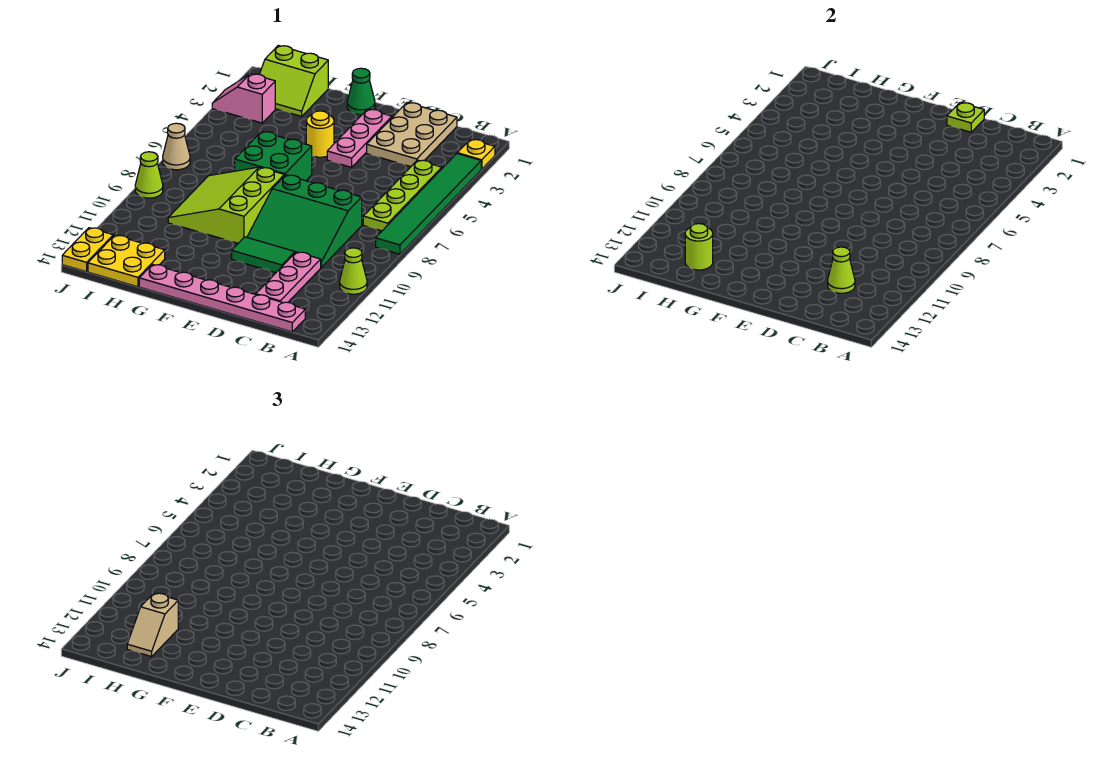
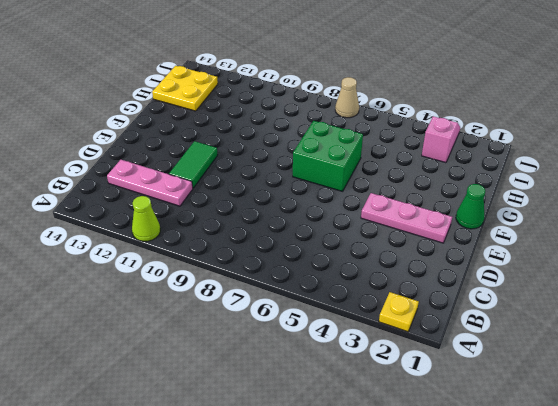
none -> green tile A3:A8 level 1
none -> lime plate B4:B7 level 1
none -> pink plate B14:G14 level 1

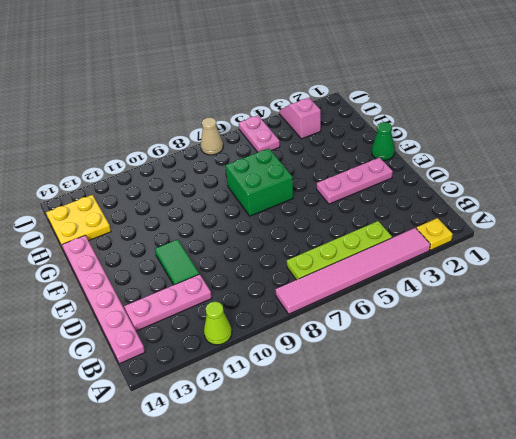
pink tile A3:A8 level 1 -> green tile A3:A8 level 1
pink plate I5:J5 level 1 -> none
none -> tan plate C1:D3 level 1
none -> green slope C8:E10 level 1 top 8
none -> yellow round brick F4 level 1

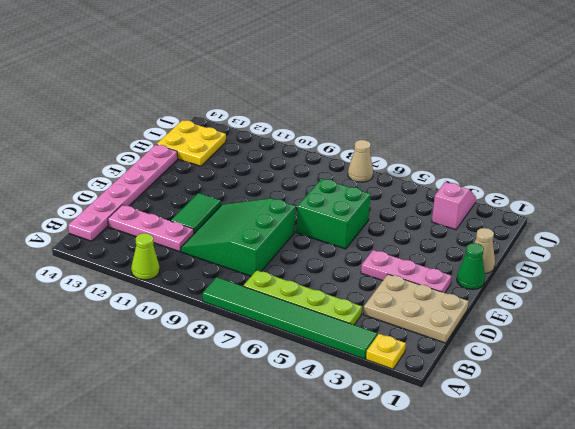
tan cone G1 level 1 -> none
none -> yellow round brick F4 level 1
none -> lime slope F8:H10 level 1 top F
none -> lime slope H1:I2 level 1 top 1

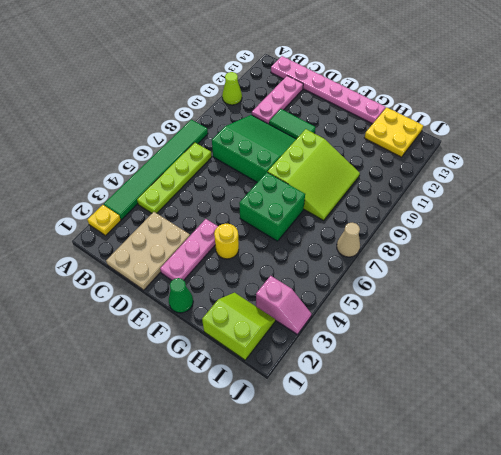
none -> lime cone J9 level 1
none -> yellow plate J13:J14 level 1
none -> lime cone C12 level 2

